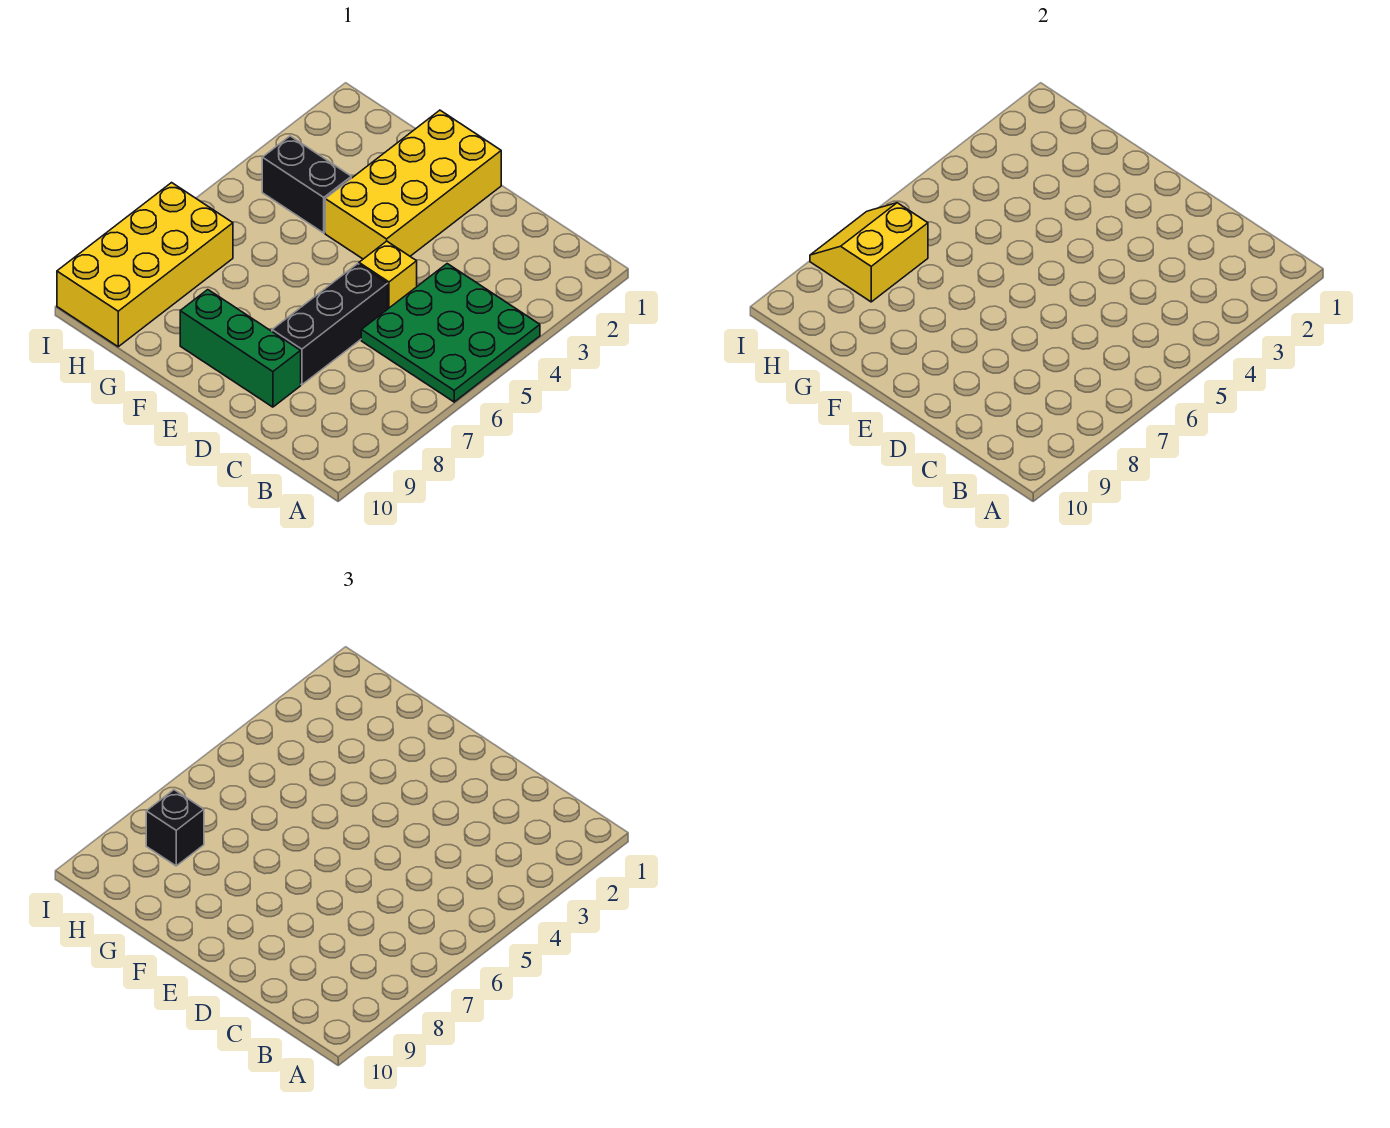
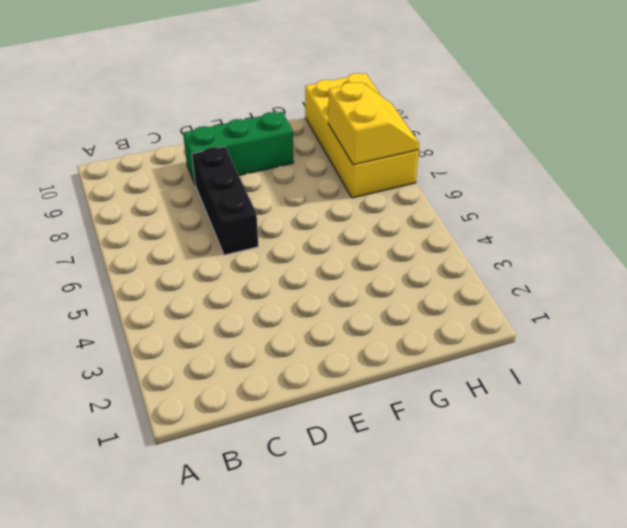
none -> green plate A4:C6 level 1
none -> yellow brick D5 level 1

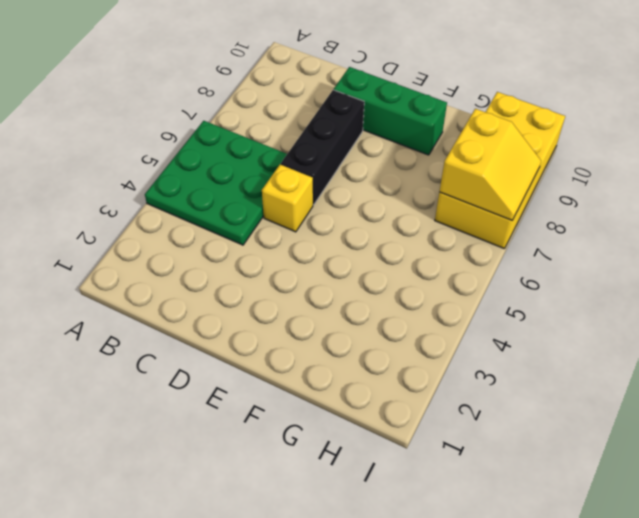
none -> yellow brick E1:F4 level 1
none -> black brick G4:H4 level 1

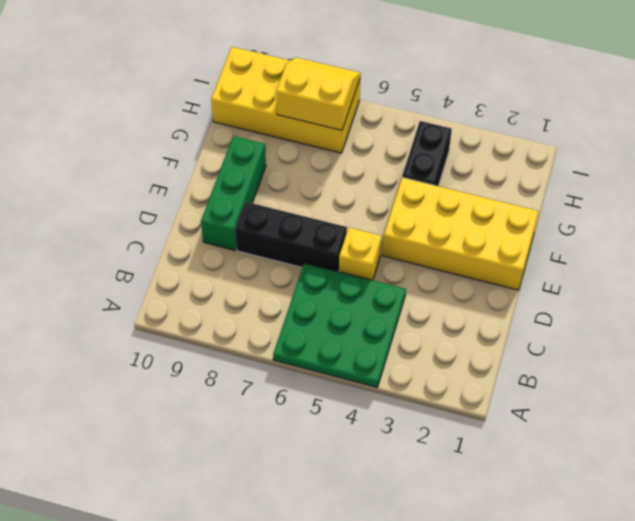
none -> black brick H8 level 3

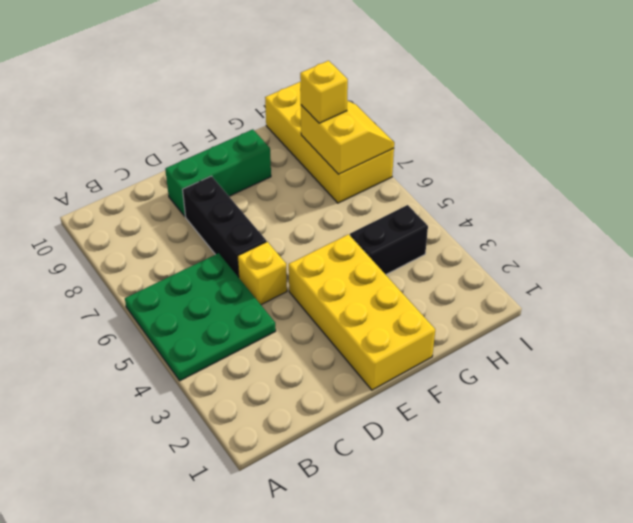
yellow brick H8 level 3 -> black brick H8 level 3

